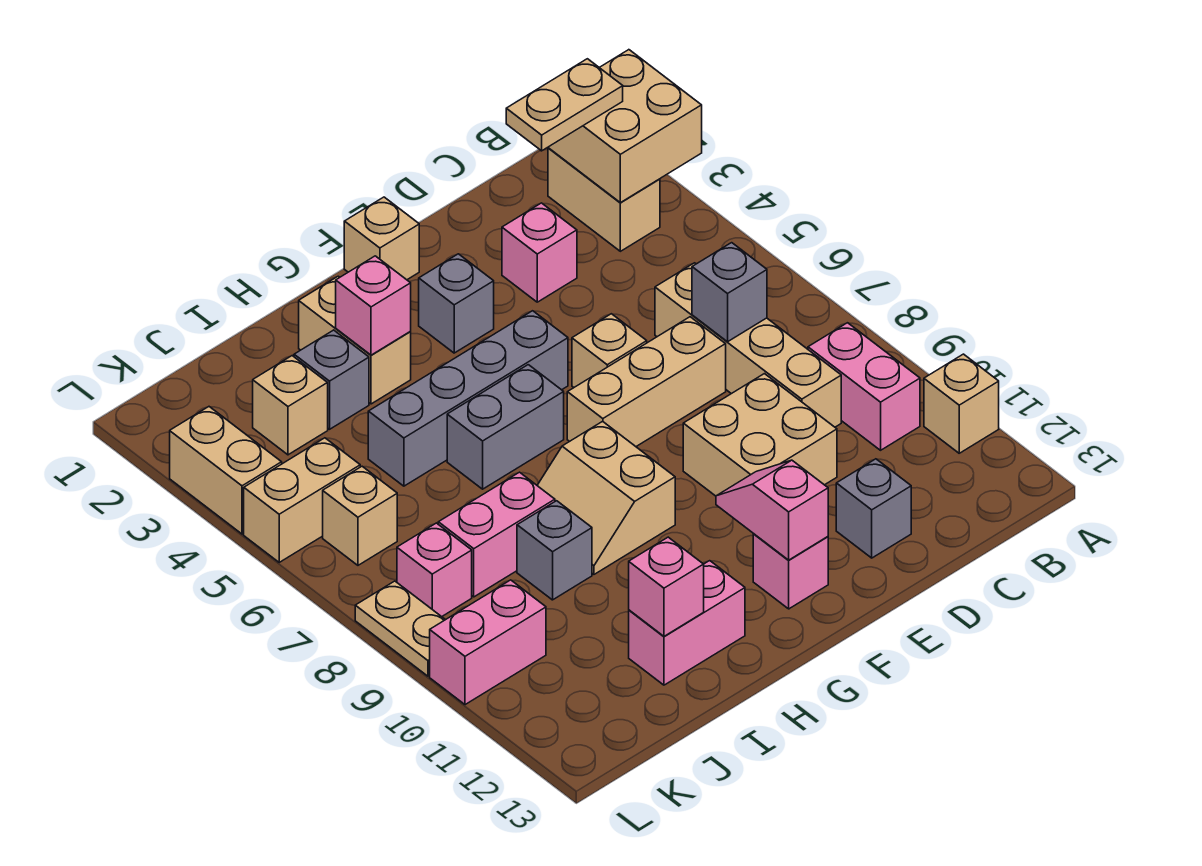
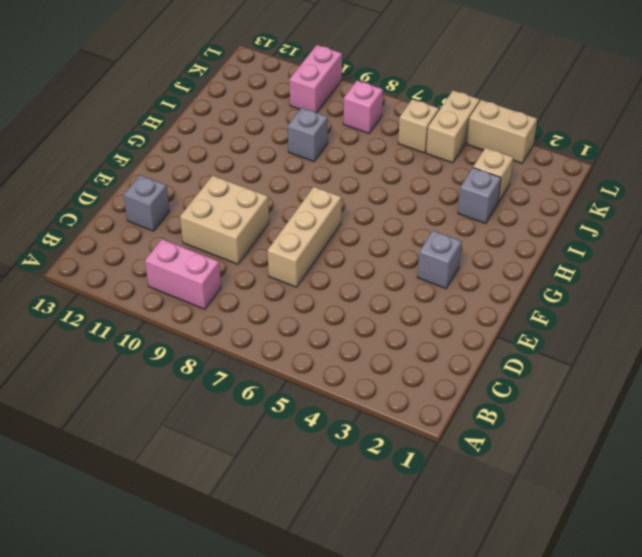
none -> tan brick A11 level 1
none -> tan brick B2:B3 level 1
none -> tan brick C6:C9 level 1
none -> pink brick D3 level 1

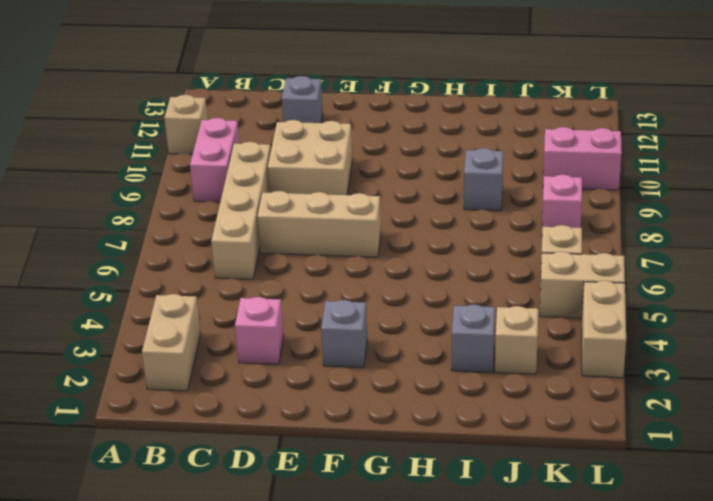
none -> tan brick E6 level 1
none -> tan brick F1 level 1
none -> grey brick F5:I5 level 1
none -> pink brick F12 level 1

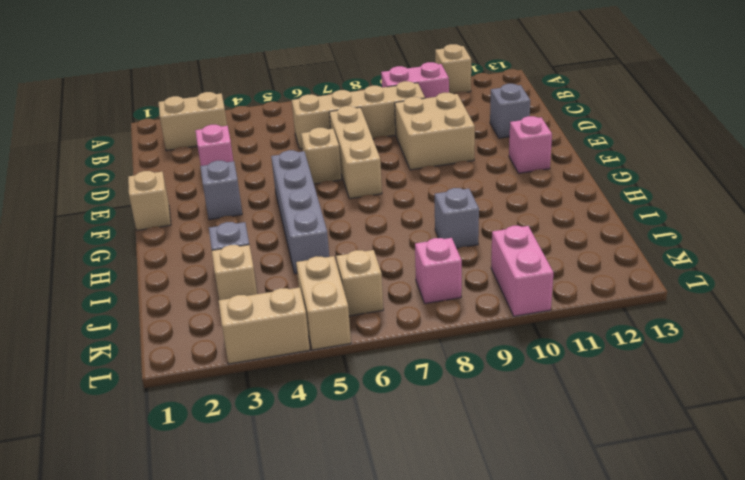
none -> grey brick G6:H6 level 1
none -> tan slope G8:H9 level 1 top G
none -> tan brick H2:H3 level 1
none -> pink brick H12:I12 level 1

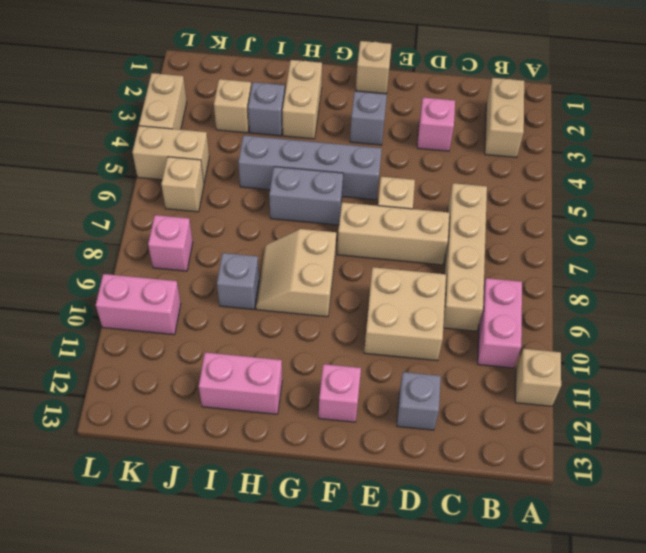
none -> pink brick I8:J8 level 1
none -> tan plate L8:L9 level 1
none -> tan brick A2:B3 level 2
none -> grey brick C7 level 2

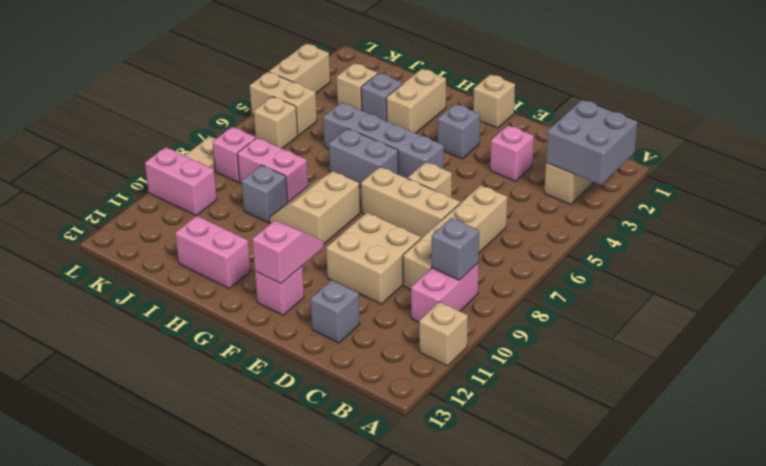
grey brick A2:B3 level 2 -> tan brick A2:B3 level 2
grey brick B9 level 2 -> grey brick C7 level 2
none -> pink brick H3 level 2
none -> pink brick I12 level 2
none -> tan plate B2:C2 level 3

